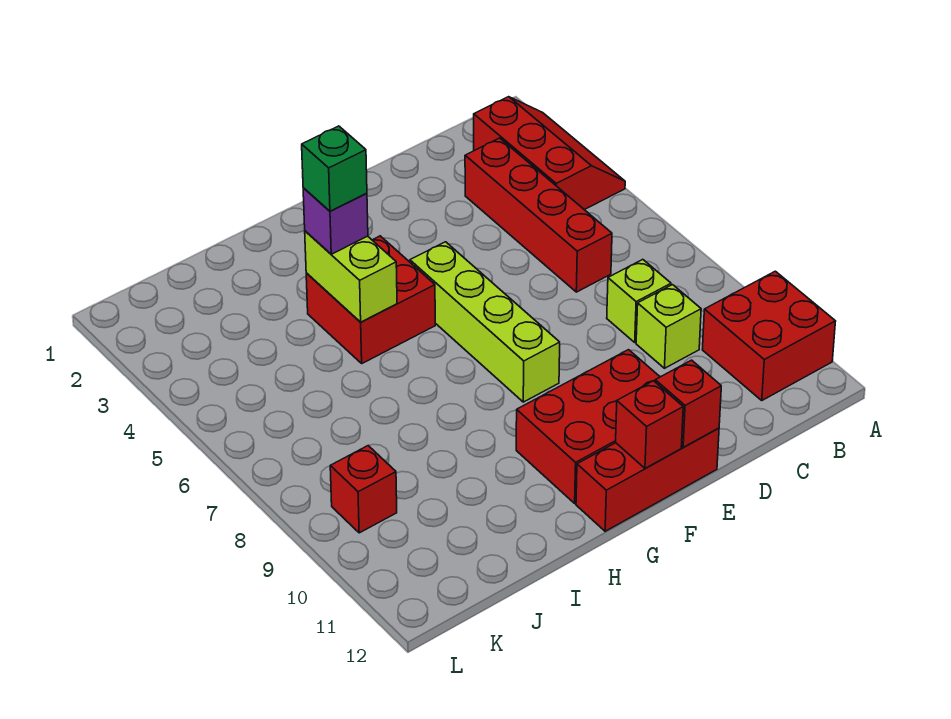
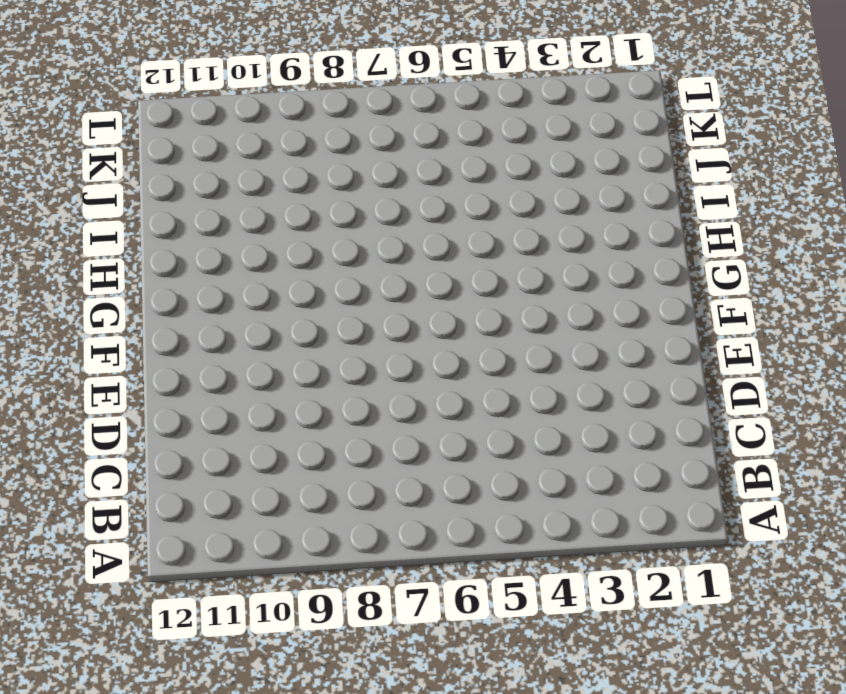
none -> red slope A2:B4 level 1 top B
none -> red brick A10:B11 level 1
none -> red brick C3:C6 level 1

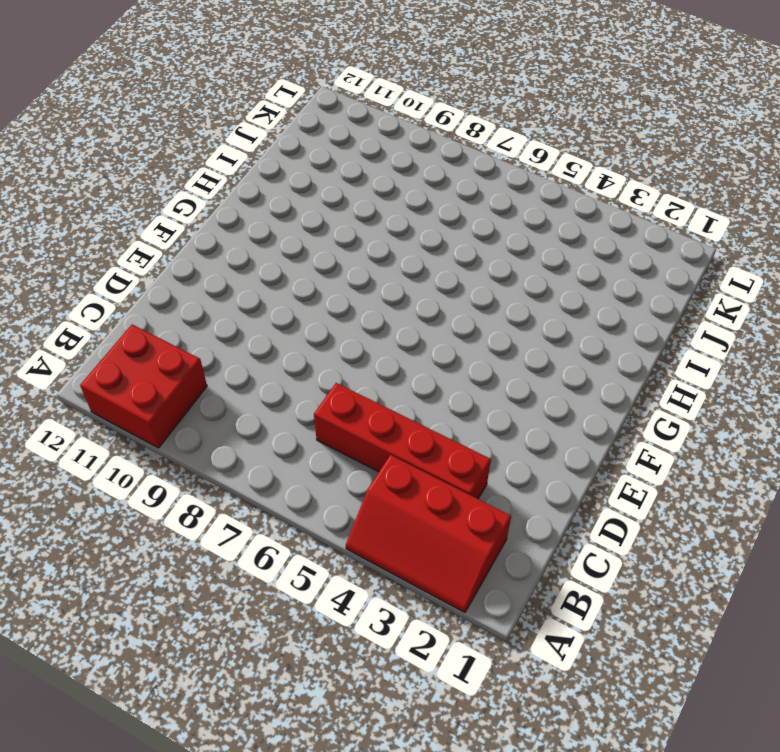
none -> lime brick C8 level 1
none -> lime brick C9 level 1
none -> red brick E10:G11 level 1

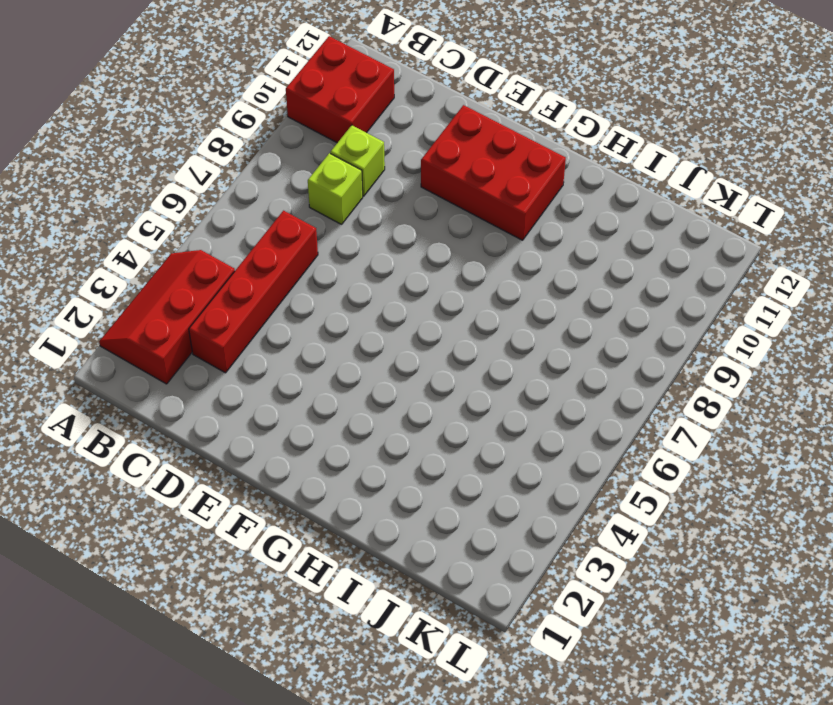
none -> red brick E12:G12 level 1
none -> lime brick F5:F8 level 1
none -> red brick G4:H5 level 1

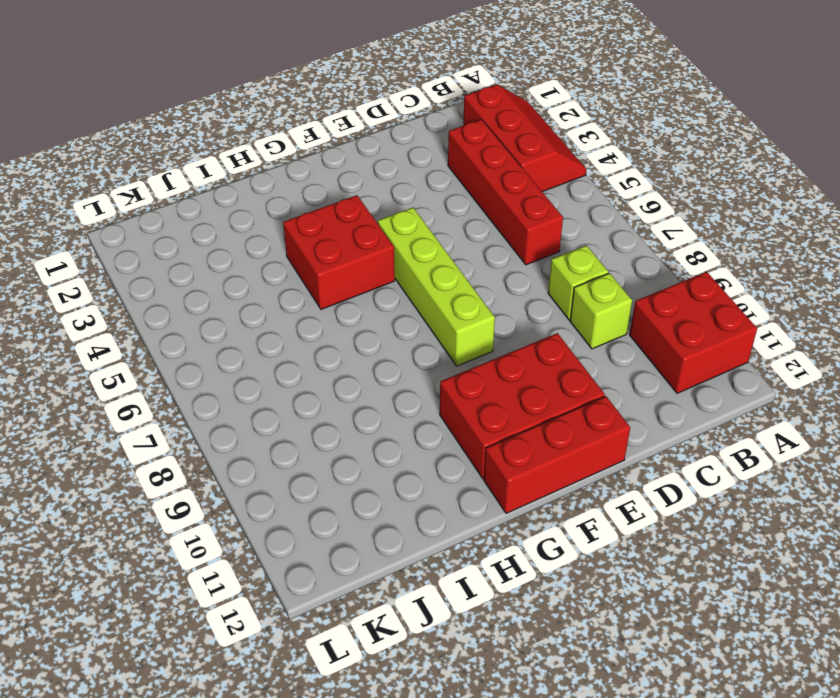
none -> red brick K9 level 1
none -> red brick E12 level 2
none -> red brick F12 level 2

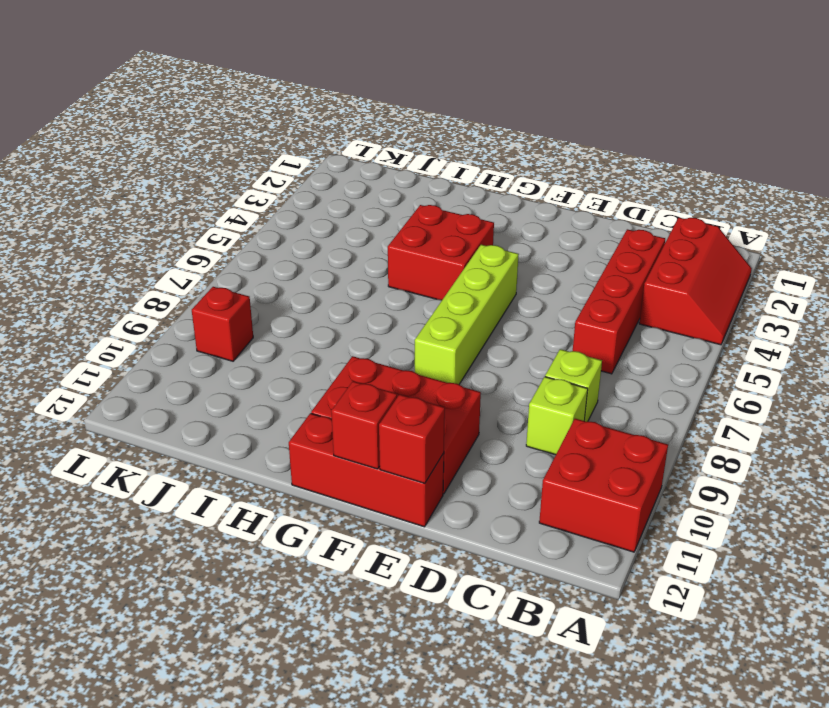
none -> lime brick H4:H5 level 2
none -> purple brick H4 level 3
none -> green brick H4 level 4

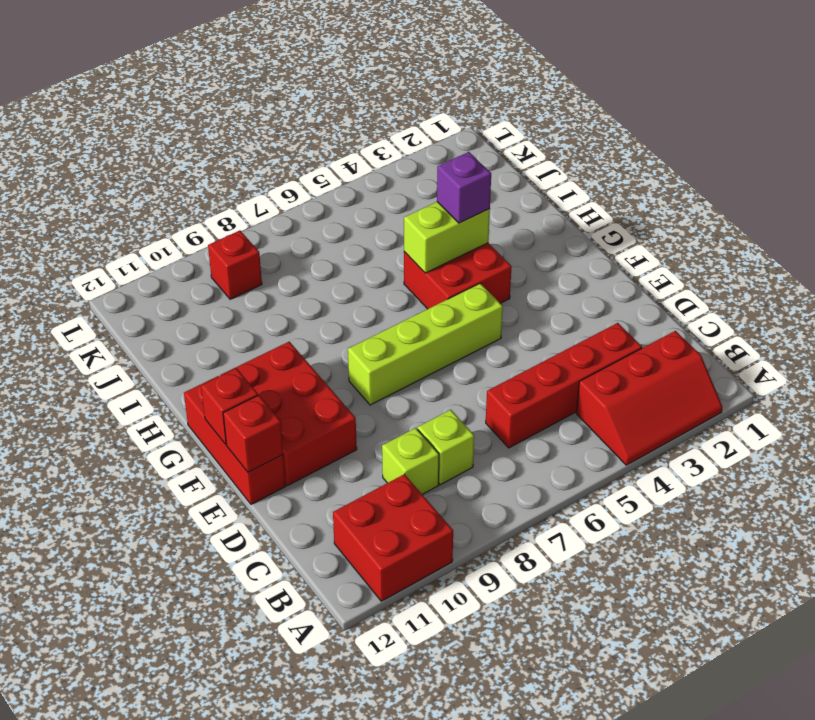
none -> green brick H4 level 4

